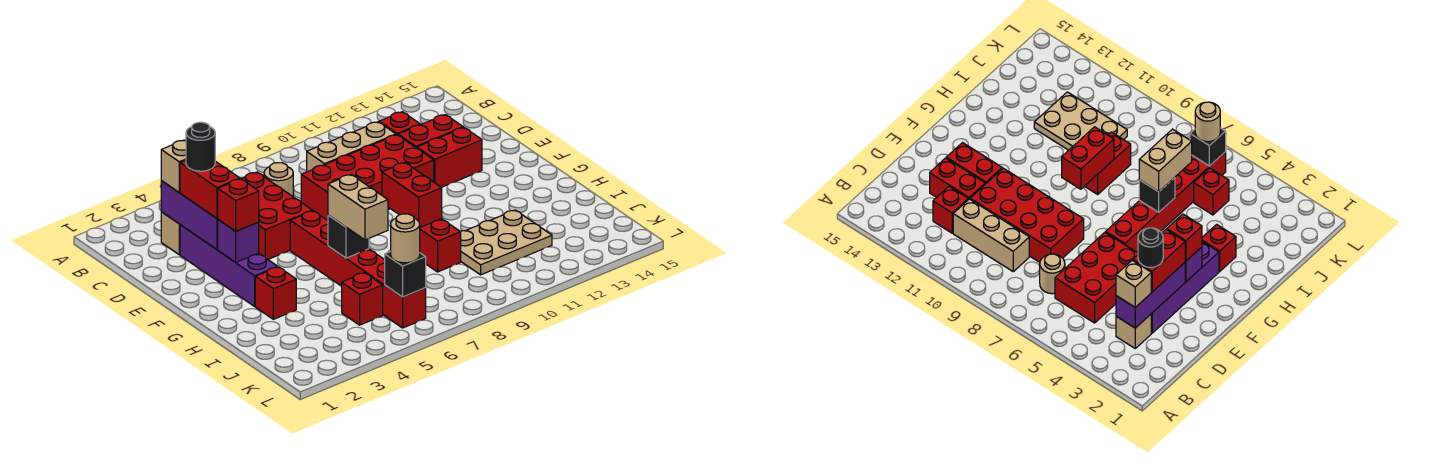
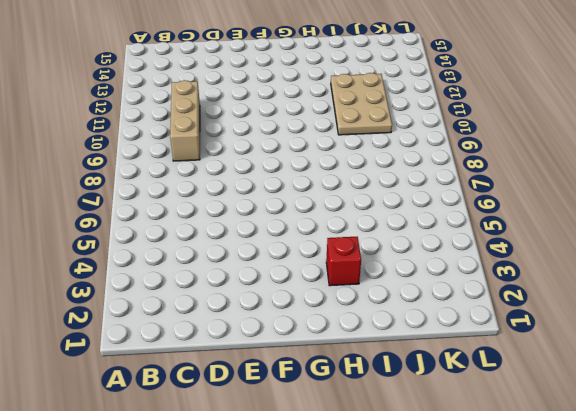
none -> tan brick C3 level 1
none -> red brick C5:E6 level 1
none -> tan round brick C7 level 1

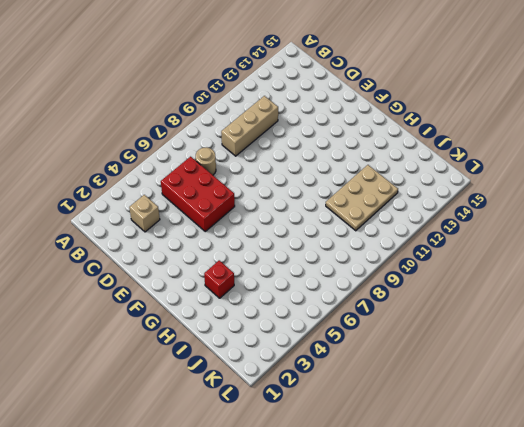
none -> red brick C12 level 1
none -> purple brick D3:G3 level 1
none -> red brick D8:E11 level 1

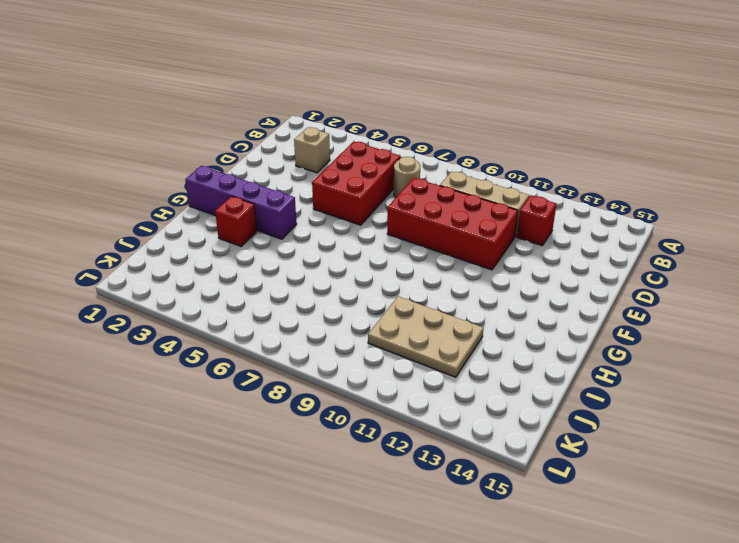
purple brick G1:G4 level 1 -> purple brick D3:G3 level 1
none -> red brick D12:D13 level 1
none -> red brick E12:E13 level 1
none -> red brick F6:K6 level 1

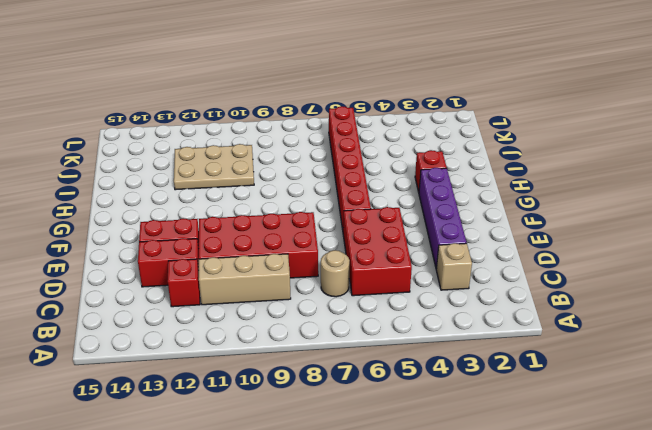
none -> red brick H9:I9 level 1
none -> red brick J5 level 1
none -> purple brick C3:E3 level 2

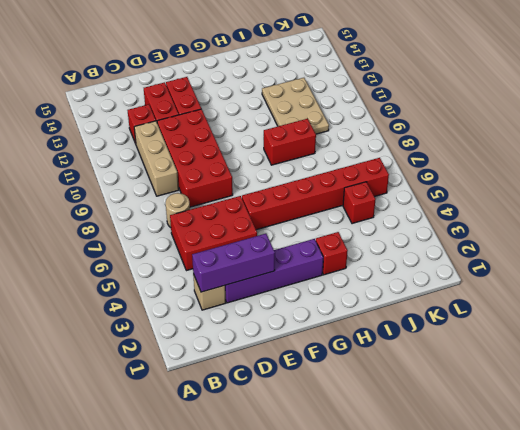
none -> purple brick F3 level 2
none -> red brick G9:H9 level 2
none -> black brick H6 level 2

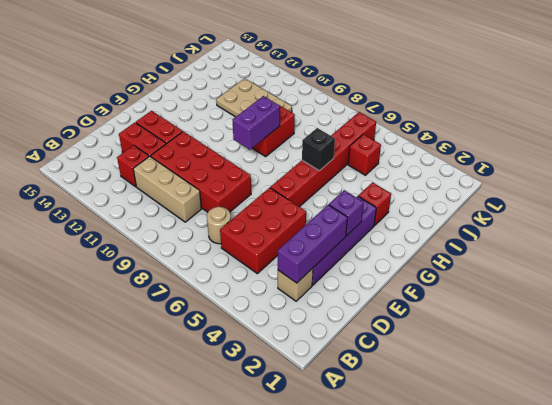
purple brick G9:H9 level 2 -> red brick G9:H9 level 2
none -> black brick K6 level 2
none -> tan brick C3 level 3
none -> red brick D3:E3 level 3

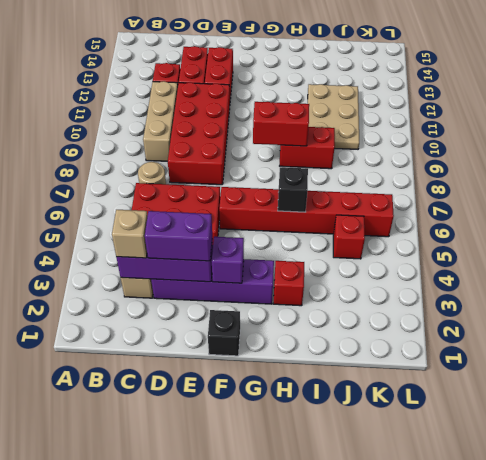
purple brick D3:E3 level 3 -> red brick D3:E3 level 3
black brick F1 level 1 -> black brick K6 level 2
none -> red brick F3 level 3
none -> tan brick H6:I6 level 3
none -> tan round brick K6 level 3

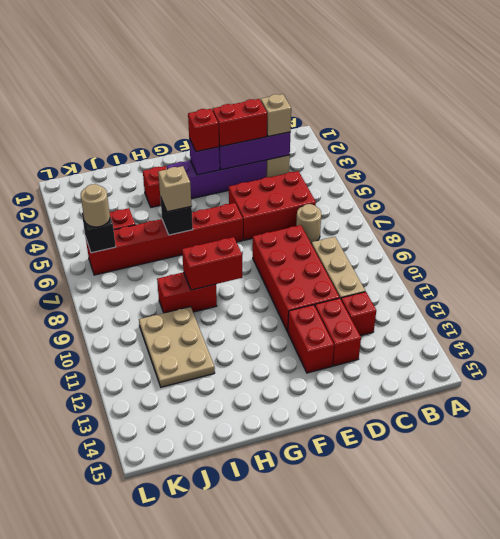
tan brick H6 level 3 -> tan brick H6:I6 level 3
none -> black round brick D3 level 4

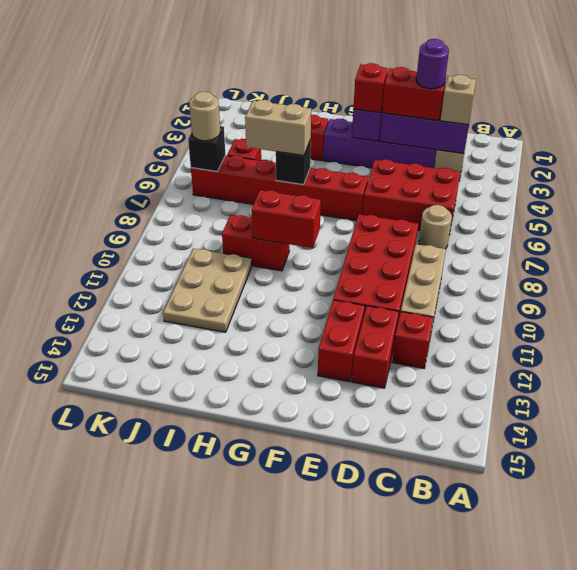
purple round brick D3 level 4 -> black round brick D3 level 4

